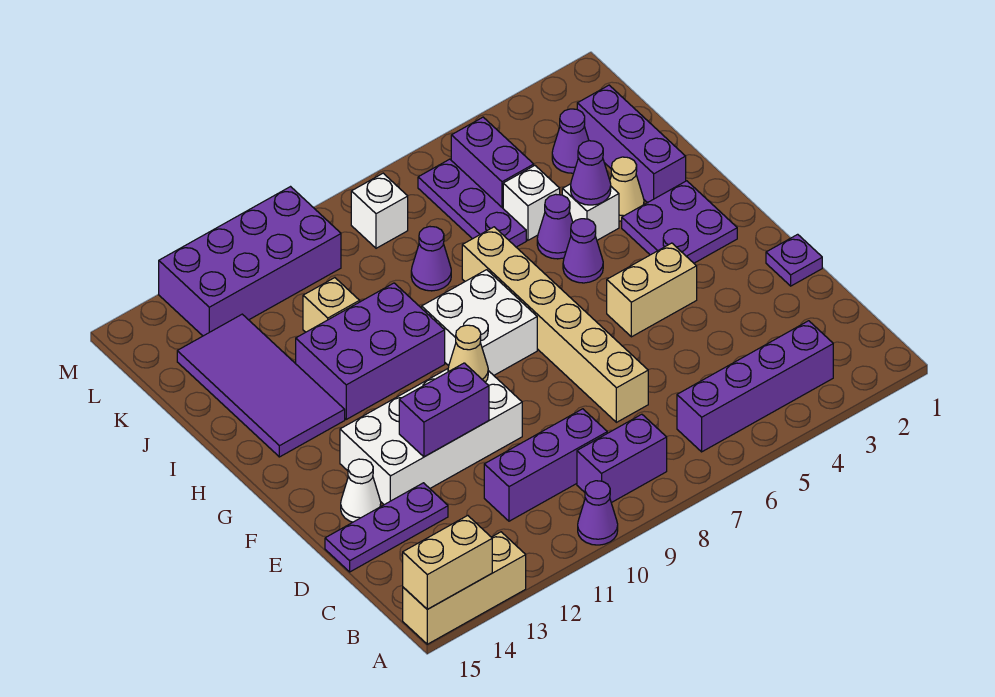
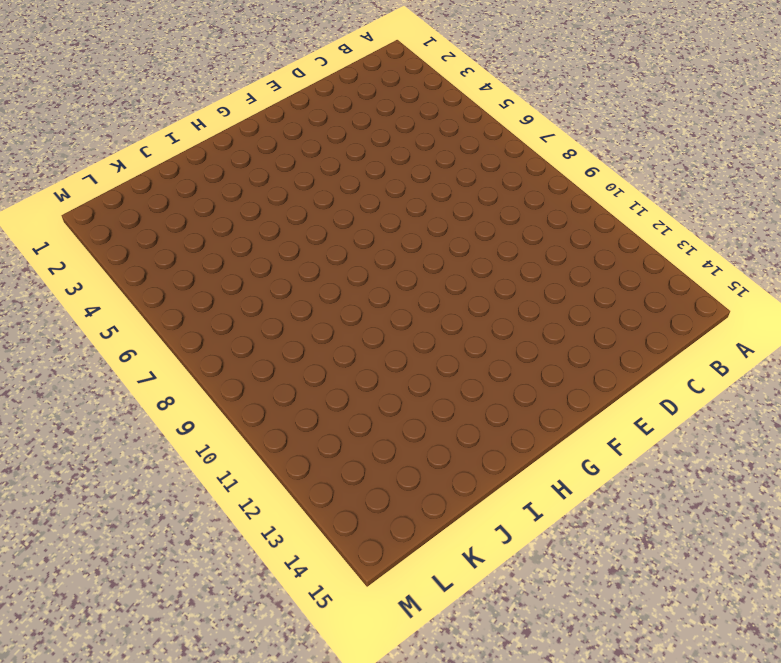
none -> purple cone A10 level 1
none -> tan brick A13:A15 level 1
none -> purple brick B3:B6 level 1
none -> purple brick B8:B9 level 1

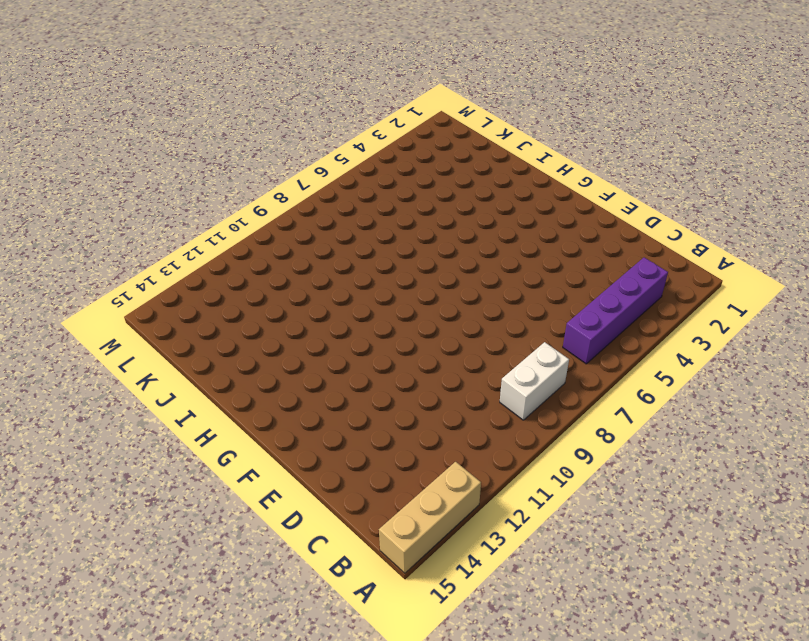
white brick B8:B9 level 1 -> purple brick B8:B9 level 1
none -> purple cone A10 level 1
none -> purple brick C9:C11 level 1
none -> tan brick D7:I7 level 1
none -> purple plate D13:D15 level 1

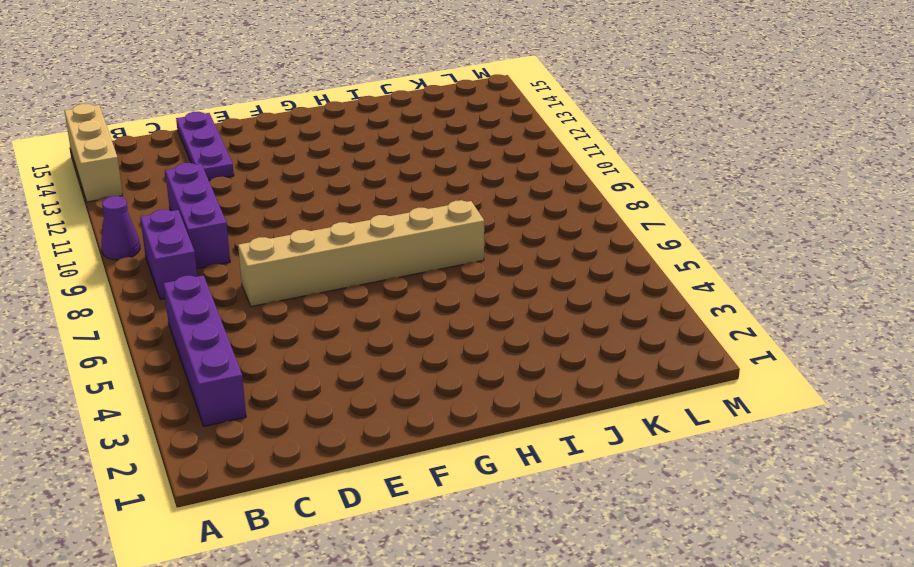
none -> purple plate E1 level 1
none -> white brick E10:F13 level 1
none -> white cone E14 level 1
none -> tan brick F4:F5 level 1

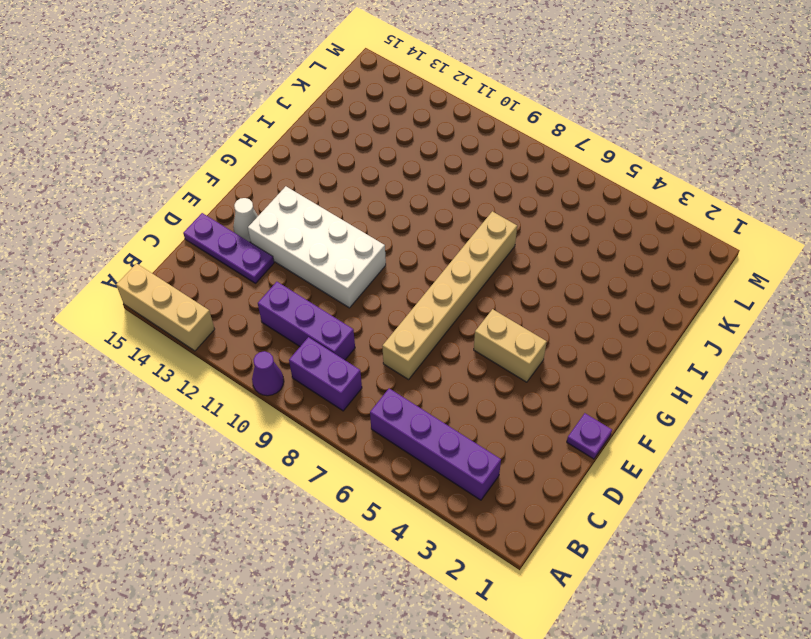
none -> purple plate G2:H3 level 1
none -> white brick G8:H9 level 1
none -> purple cone H5 level 1
none -> purple brick H10:I12 level 1

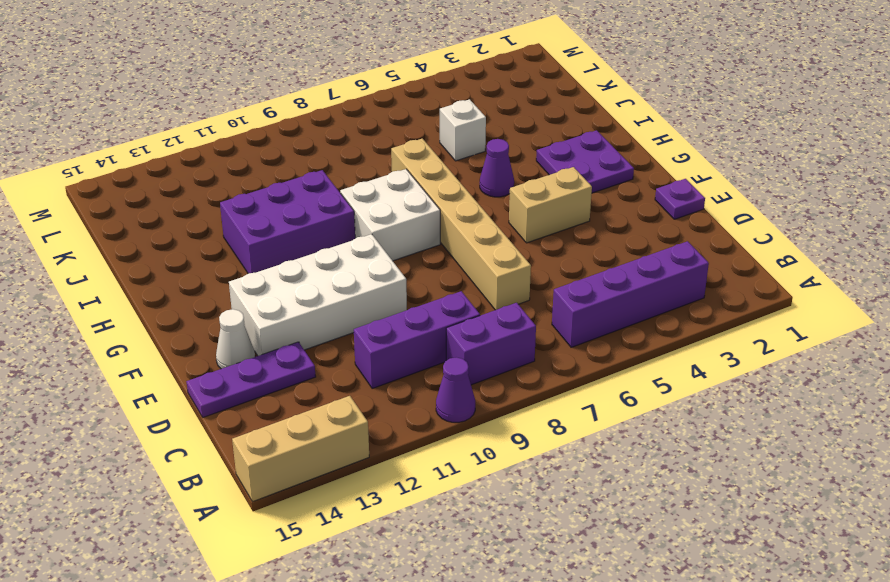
none -> purple tile H13:K14 level 1
none -> purple brick I2:K2 level 1
none -> tan cone I3 level 1
none -> white brick I4 level 1

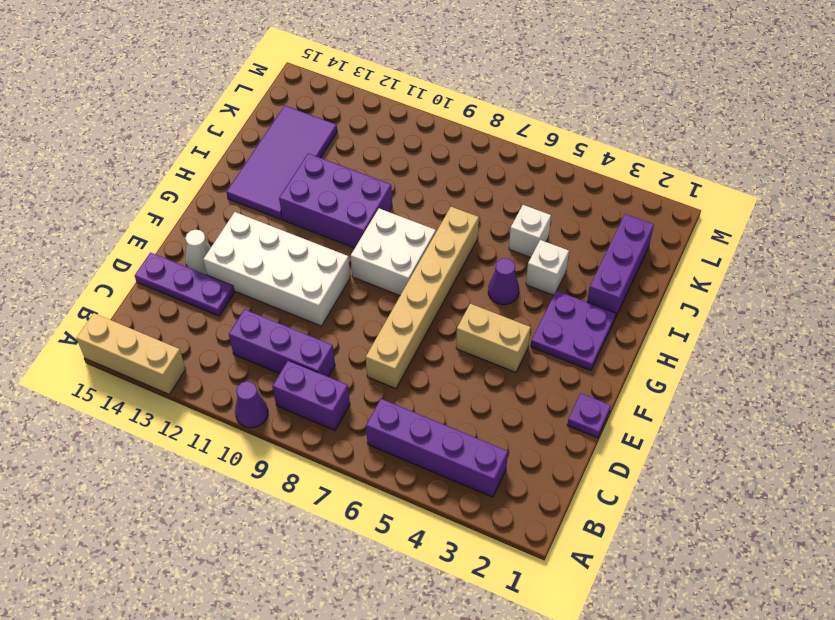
none -> tan cone I3 level 1
none -> purple cone I5 level 1
none -> purple plate J6:L6 level 1
none -> purple cone J8 level 1

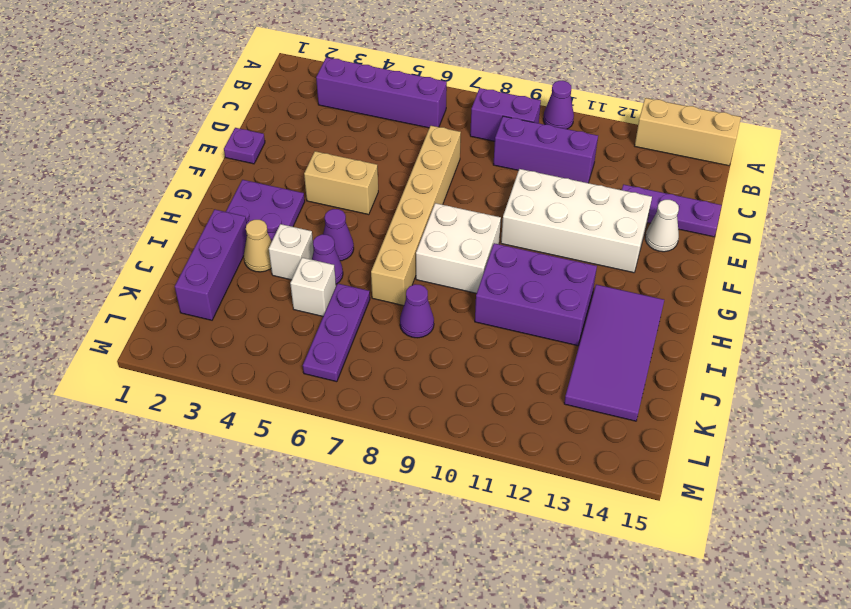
none -> tan brick J11 level 1
none -> purple cone K3 level 1
none -> purple brick K5:L5 level 1
none -> white brick L8 level 1

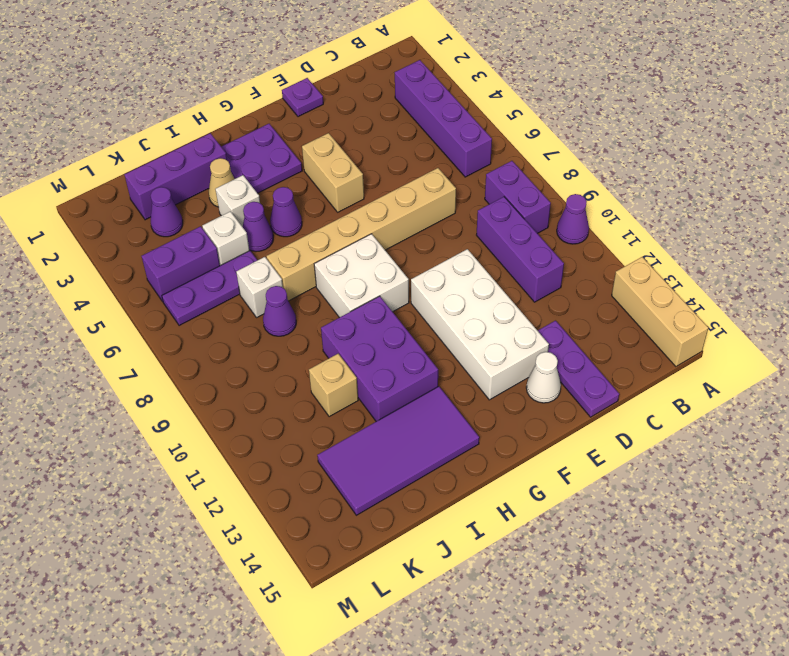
white brick J7 level 1 -> white brick L8 level 1
none -> purple brick L10:M13 level 1
none -> tan brick A14:A15 level 2
none -> purple brick E11:E12 level 2
none -> tan cone F10 level 2

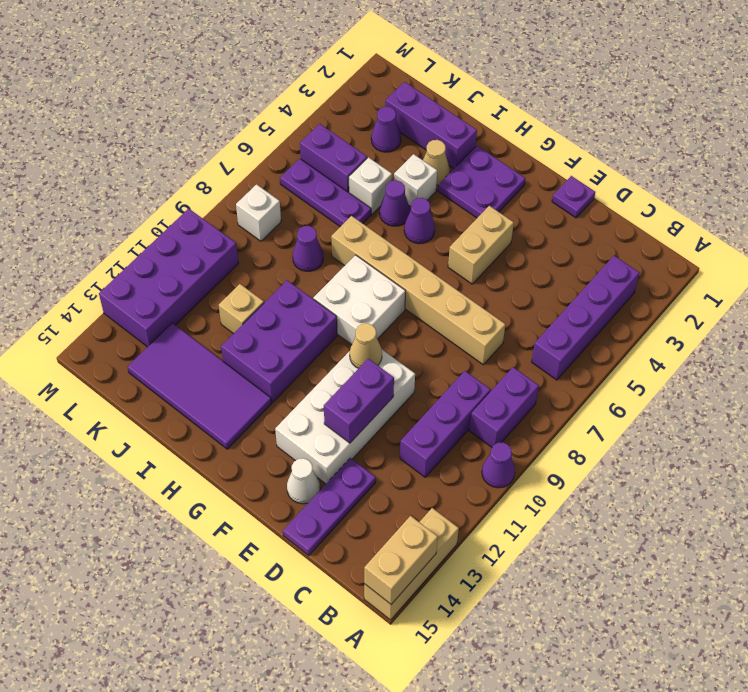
none -> purple cone I4 level 2

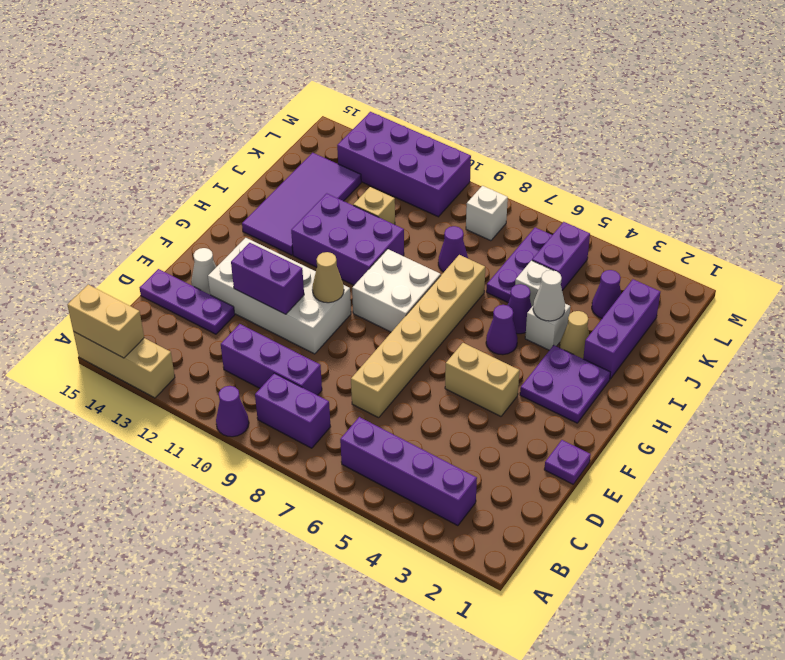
white cone I4 level 2 -> purple cone I4 level 2

